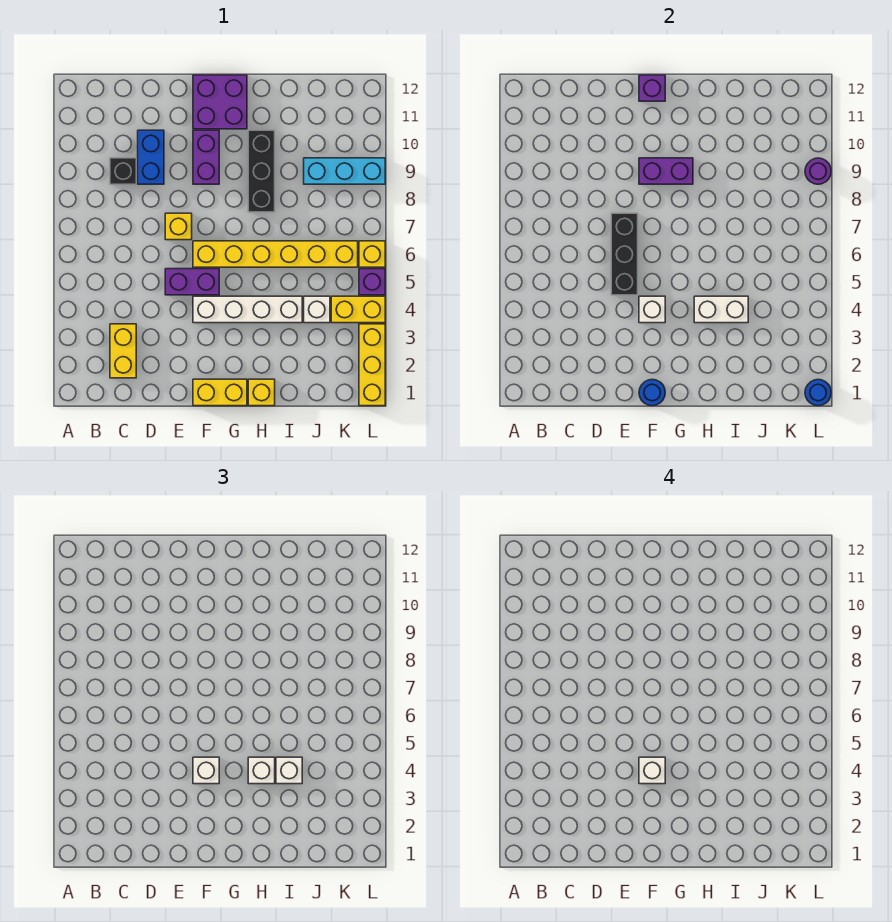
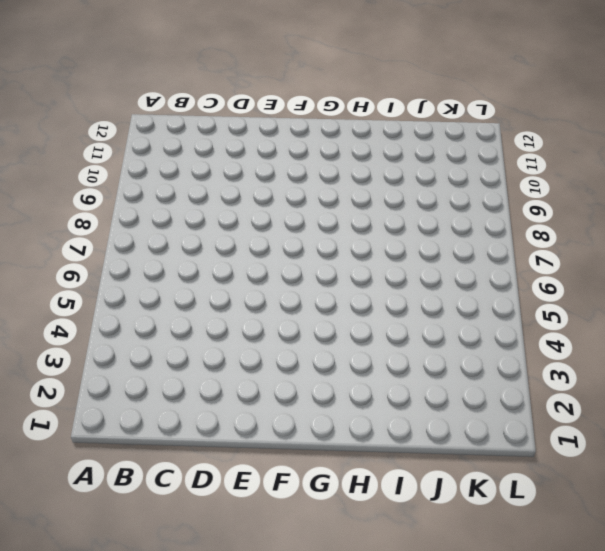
none -> yellow brick C2:C3 level 1
none -> black brick C9 level 1
none -> blue brick D9:D10 level 1
none -> purple brick E5:F5 level 1

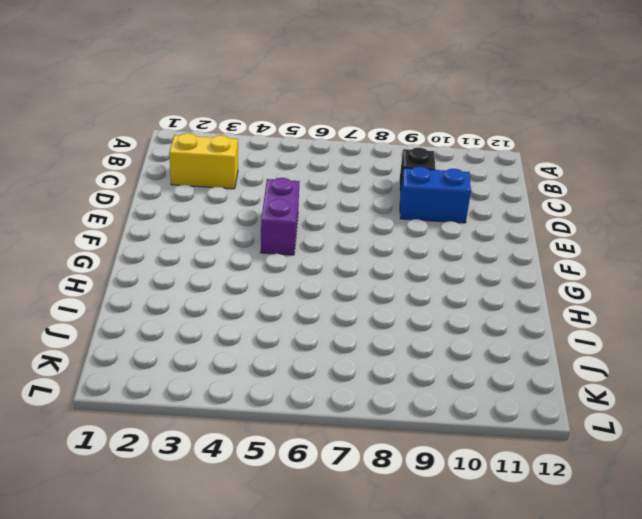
none -> yellow brick E7 level 1
none -> yellow brick F1:G1 level 1
none -> white brick F4:I4 level 1
none -> yellow brick F6:K6 level 1

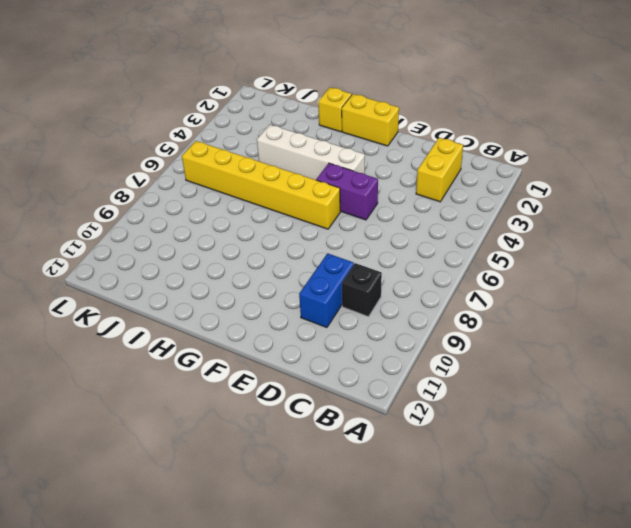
none -> yellow brick E7 level 1
none -> purple brick F9:F10 level 1
none -> purple brick F11:G12 level 1
none -> black brick H8:H10 level 1

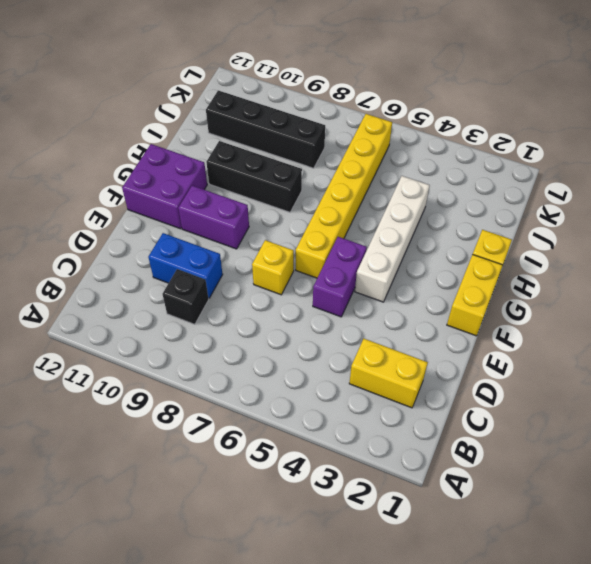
black brick J8:J11 level 1 -> cyan brick J9:L9 level 1
none -> white brick J4 level 1
none -> yellow brick K4:L4 level 1
none -> yellow brick L1:L3 level 1
none -> purple brick L5 level 1

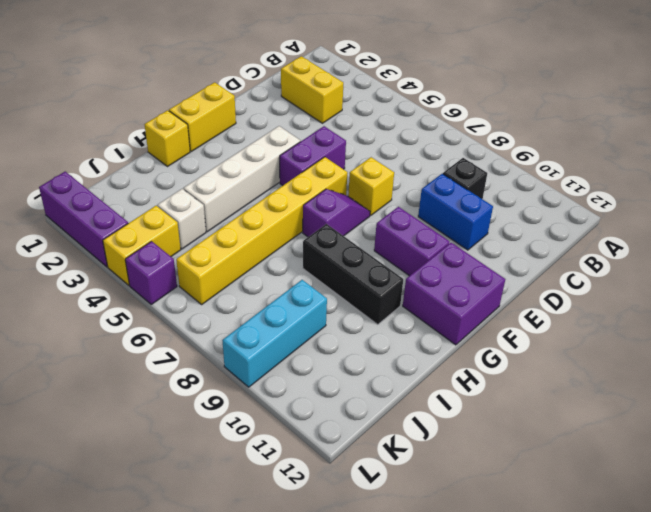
purple slope F7:G7 level 1 top G -> none
purple brick L1:L3 level 1 -> yellow brick L1:L3 level 1
none -> yellow brick L6 level 1
none -> black brick E5:E7 level 2
none -> blue round brick F1 level 2
none -> white brick F4 level 2

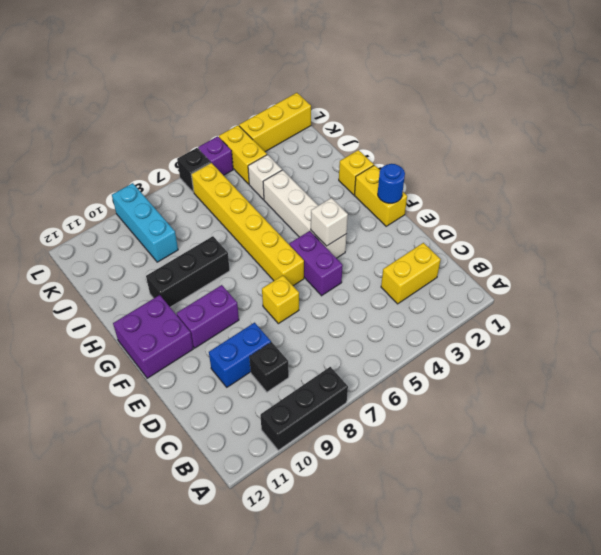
black brick A8:A10 level 1 -> black brick E5:E7 level 2
black brick L6 level 1 -> yellow brick L6 level 1
none -> purple brick F9:G9 level 2
none -> purple brick F12 level 2
none -> white brick H4:I4 level 2
none -> blue round brick L1 level 2

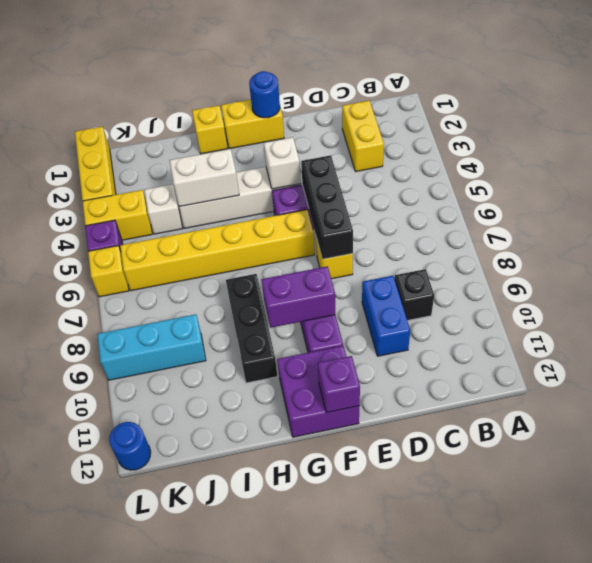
blue round brick L12 level 1 -> blue round brick L1 level 2
none -> purple round brick L9 level 2
none -> white brick F4 level 3
none -> white brick H4 level 3
none -> white brick I4 level 3

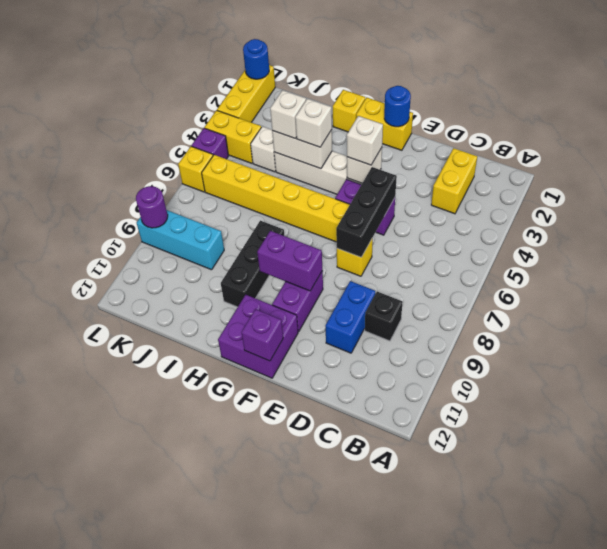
none -> white brick F4 level 4

